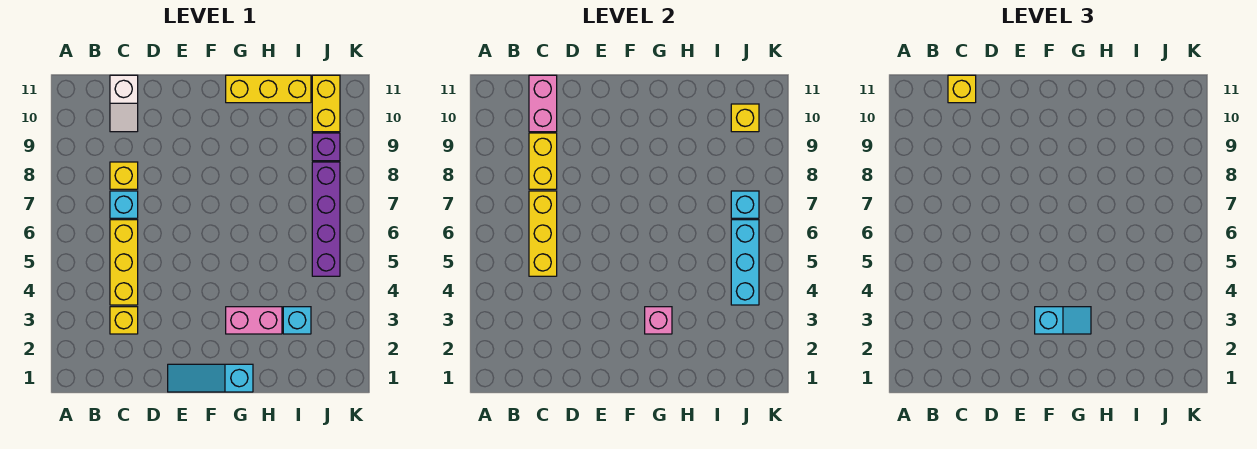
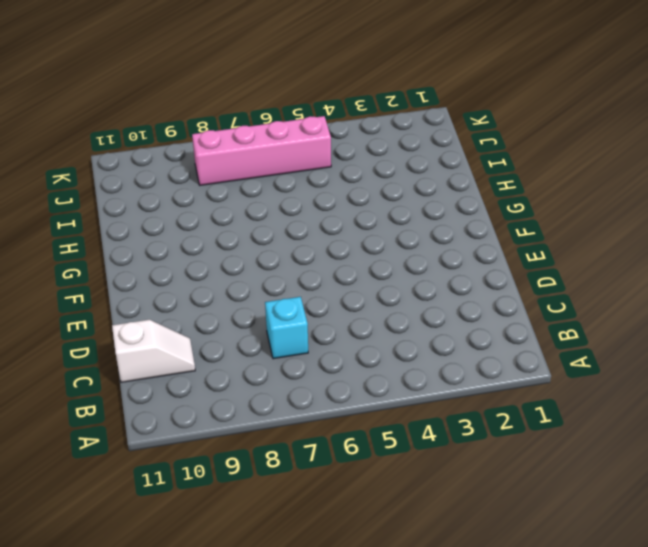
pink brick J5:J8 level 1 -> purple brick J5:J8 level 1
none -> yellow brick C3 level 1
none -> yellow brick C4:C6 level 1
none -> yellow brick C8 level 1

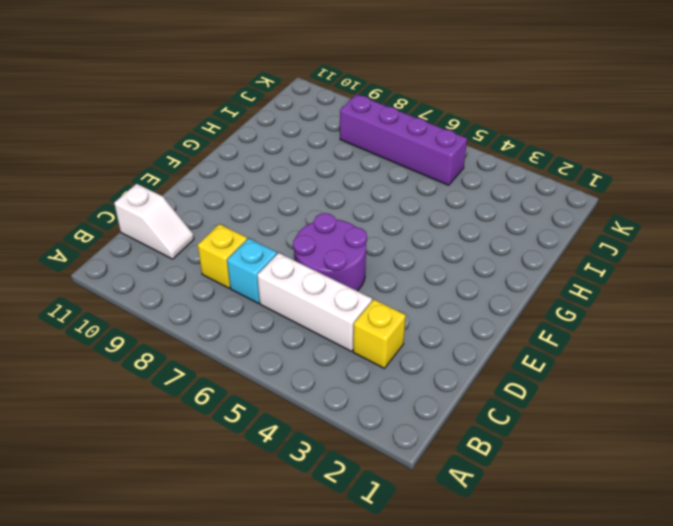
white brick C4:C6 level 1 -> yellow brick C4:C6 level 1
purple round brick D5:E6 level 1 -> none
none -> cyan slope E1:G1 level 1 top G
none -> pink brick G3:H3 level 1
none -> yellow brick G11:I11 level 1

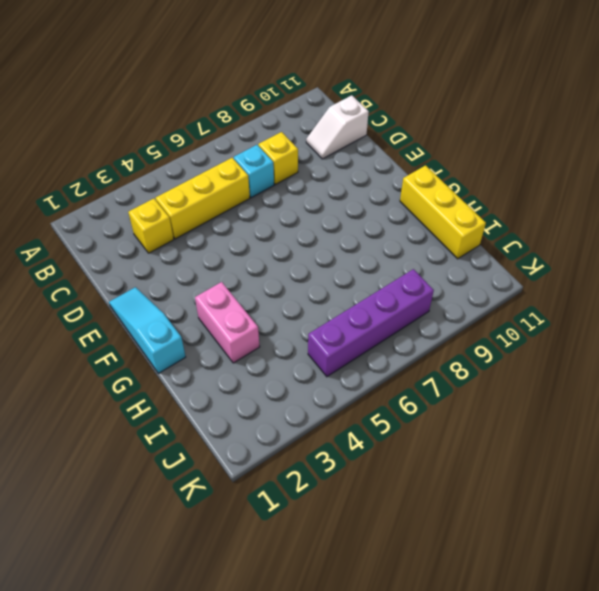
none -> cyan brick I3 level 1
none -> purple brick J9 level 1
none -> yellow brick J10:J11 level 1

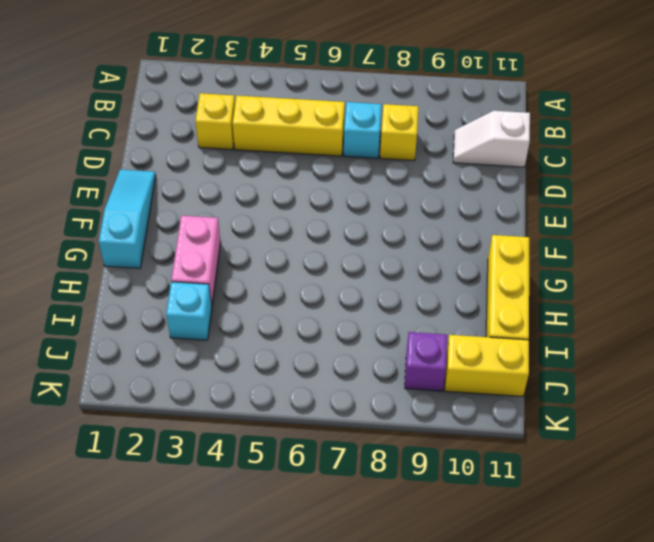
none -> purple brick J5:J8 level 1
none -> yellow brick C5:C7 level 2
none -> yellow brick C8:C9 level 2

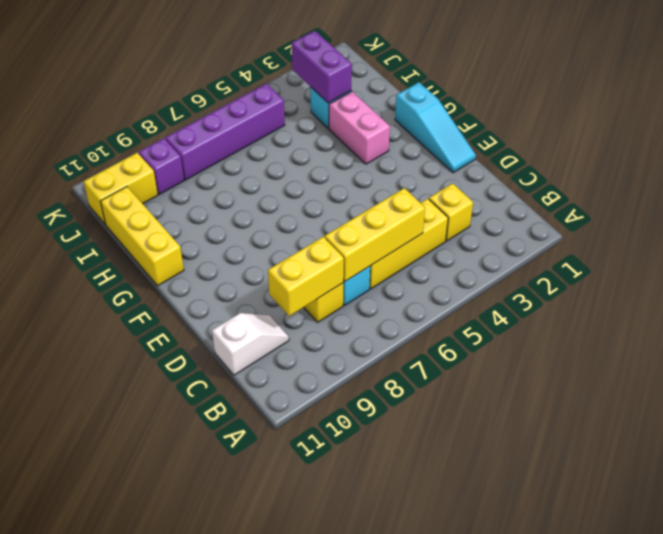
purple brick I3:J3 level 2 -> none
none -> pink brick C10:C11 level 2
none -> pink brick G3 level 2
none -> cyan brick J4:J6 level 2

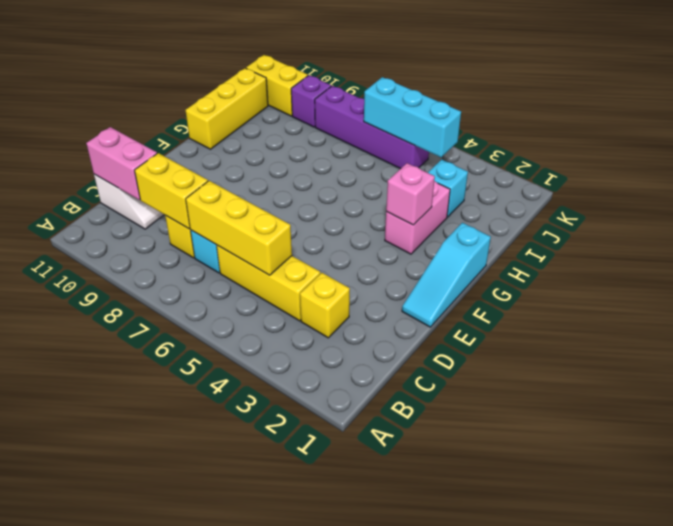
none -> cyan brick J7 level 2
none -> yellow brick J10 level 2
none -> yellow brick C11 level 3

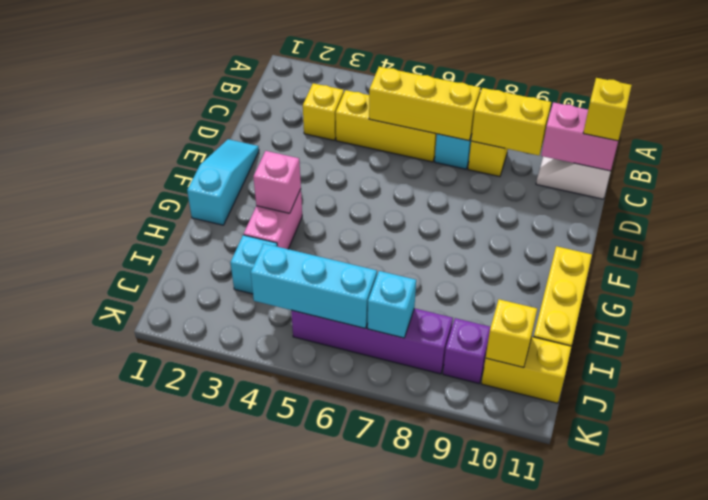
none -> cyan slope F3:G3 level 3 top F

